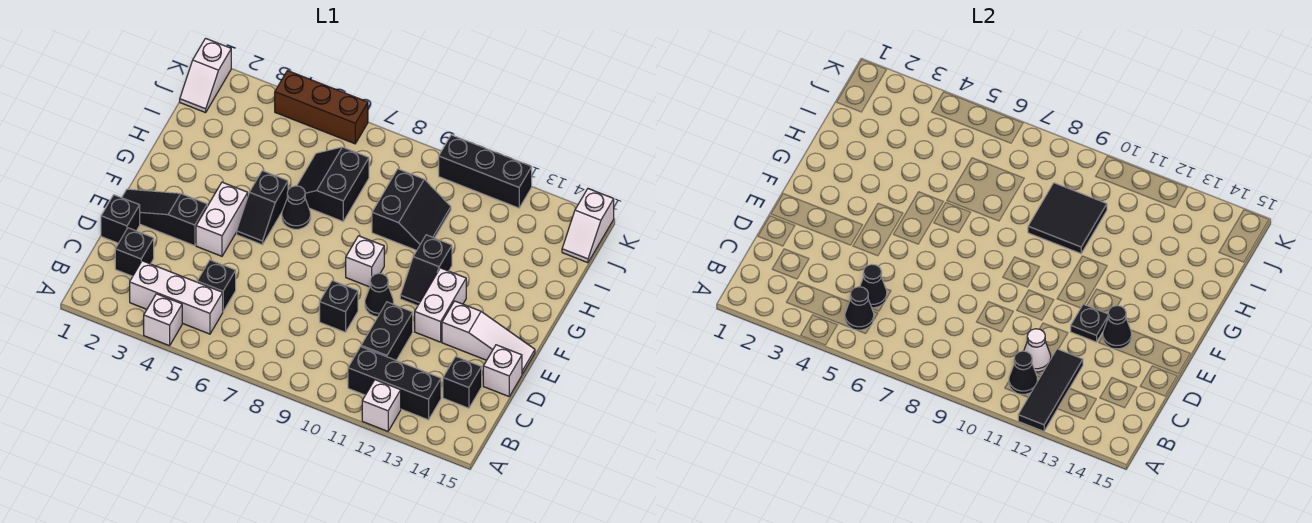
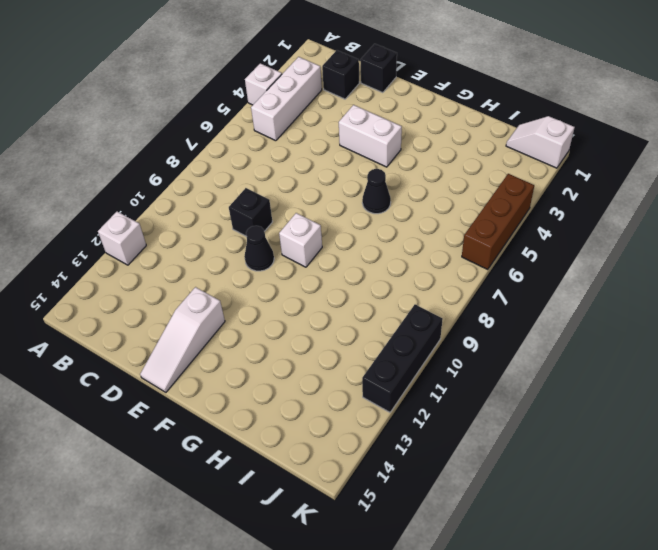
none -> black brick B11:B13 level 1
none -> black brick C5 level 1
none -> black brick C11:D11 level 1
none -> black brick C14 level 1

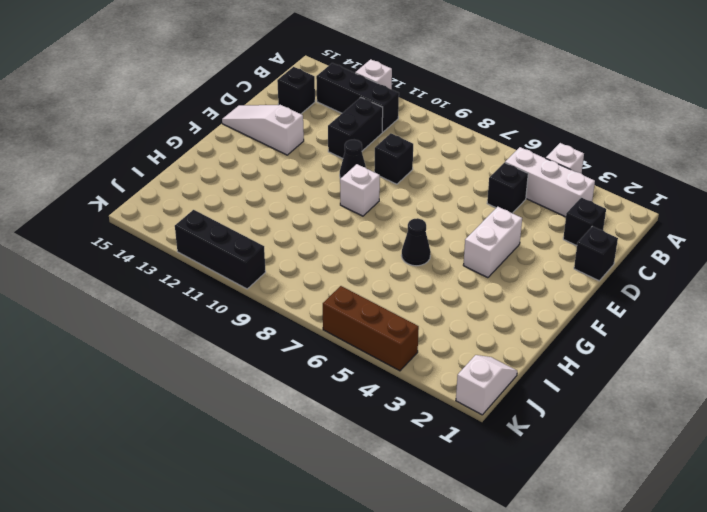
none -> white brick D15 level 1
none -> black slope E1:E3 level 1 top 3
none -> white brick E12:F12 level 1
none -> black slope F5:G5 level 1 top G

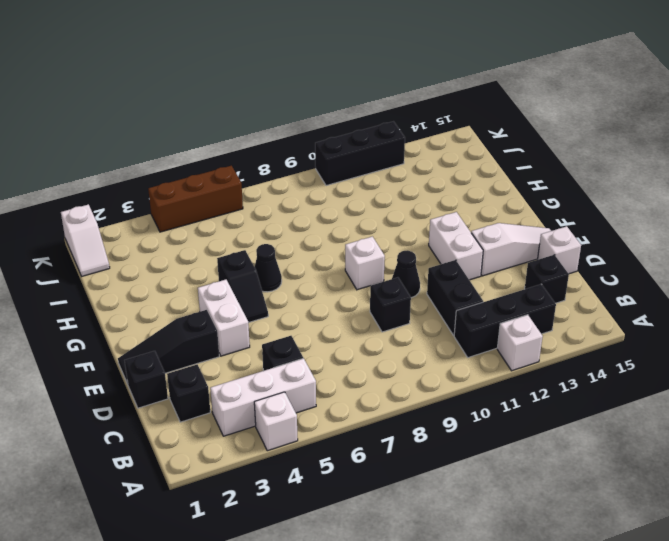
none -> black slope F11:G11 level 1 top G
none -> black slope H6:I7 level 1 top 7
none -> black slope H9:I10 level 1 top 9
none -> white slope J15:K15 level 1 top K

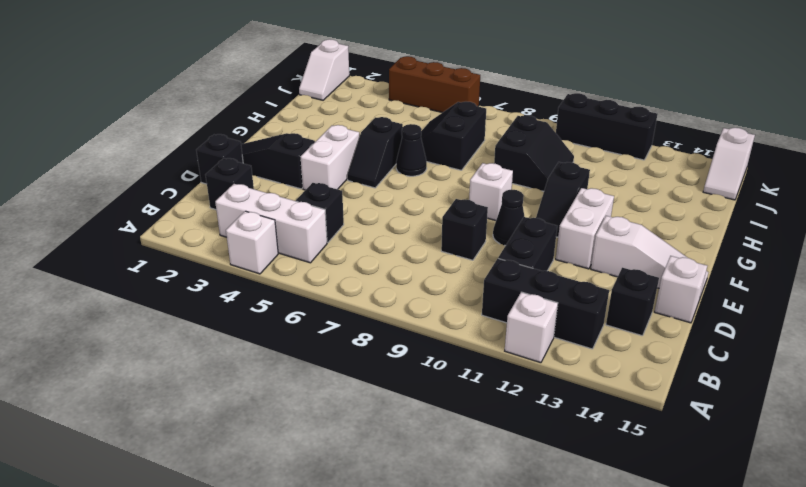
none -> black tile A12:C12 level 2
none -> black cone B5 level 2
none -> black cone B11 level 2
none -> black cone C5 level 2

